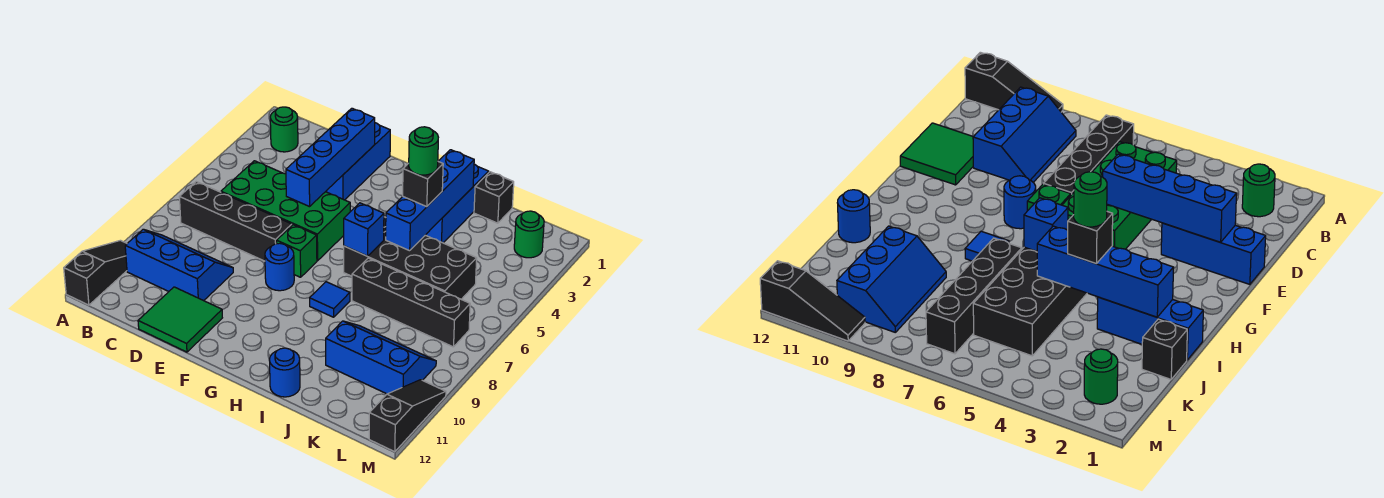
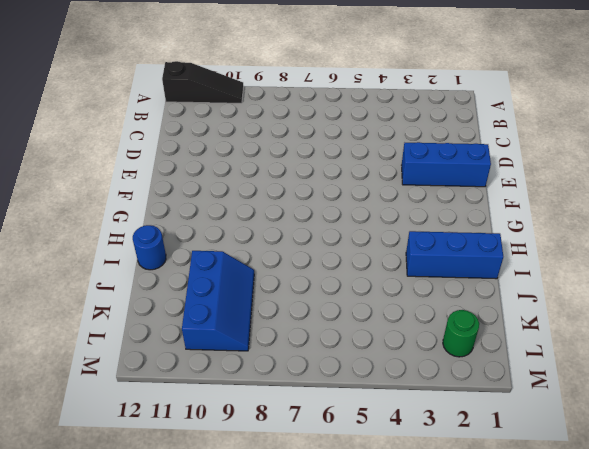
none -> green round brick B2 level 1
none -> black brick B7:E7 level 1
none -> blue slope B9:D10 level 1 top 10

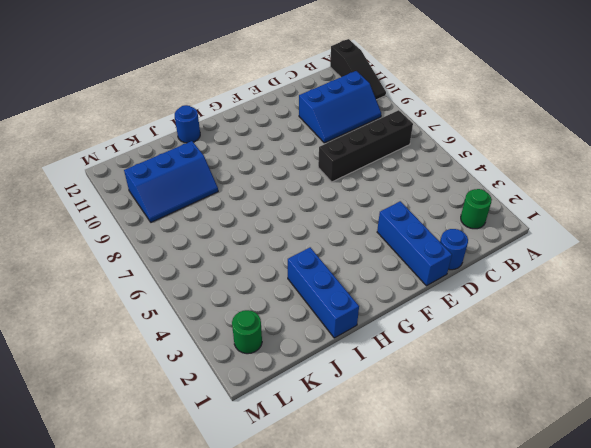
blue round brick D1 level 1 -> blue round brick F8 level 1
none -> green brick C5:F6 level 1
none -> green tile D11:E12 level 1
none -> green brick F7 level 1

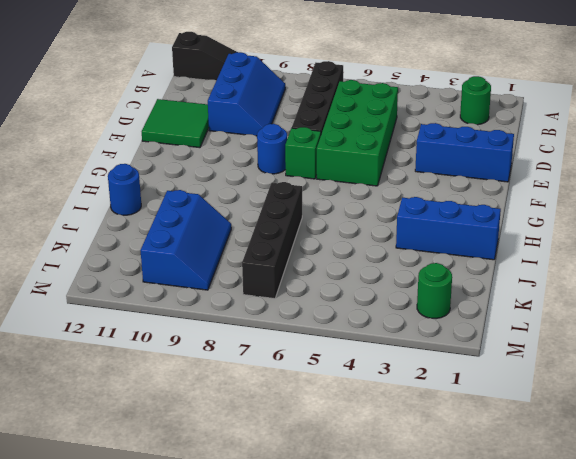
none -> black brick H5:K6 level 1
none -> blue tile H8 level 1
none -> black brick J1 level 1

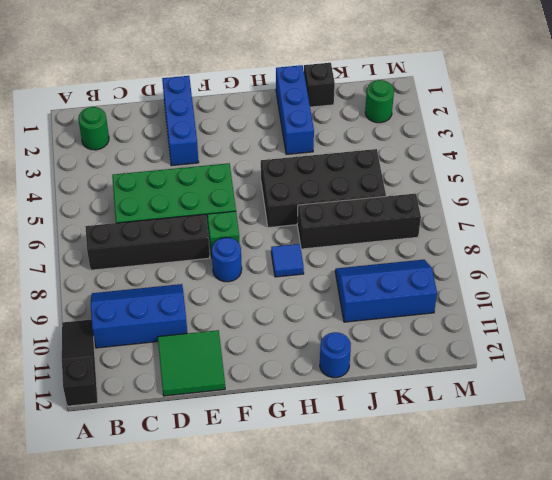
none -> black slope M10:M12 level 1 top 12
none -> blue brick E2:E5 level 2
none -> blue brick H6 level 2

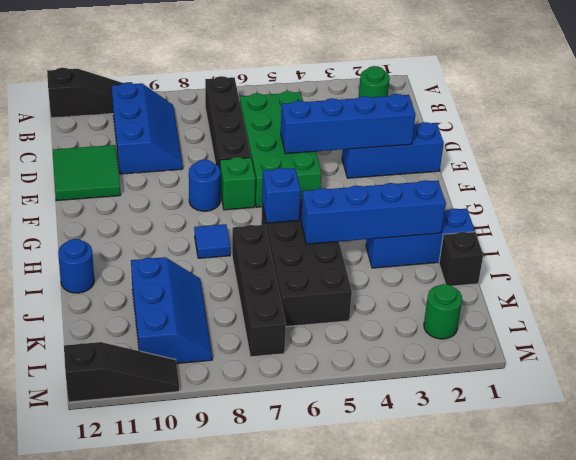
none -> black brick I4 level 3
none -> green round brick I4 level 4

